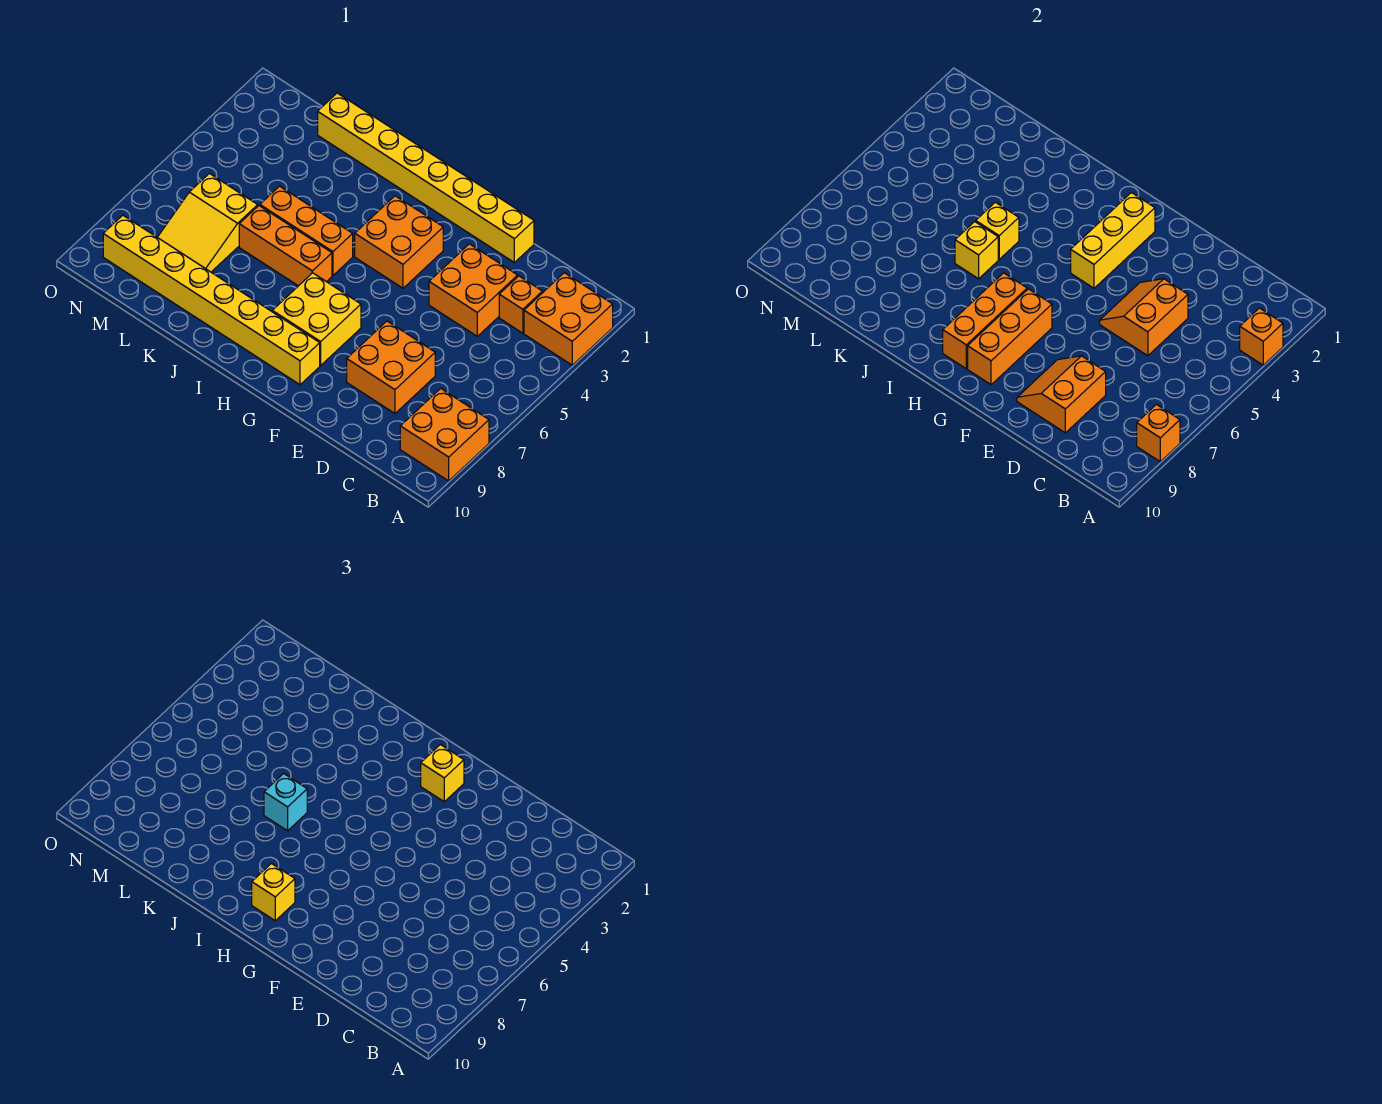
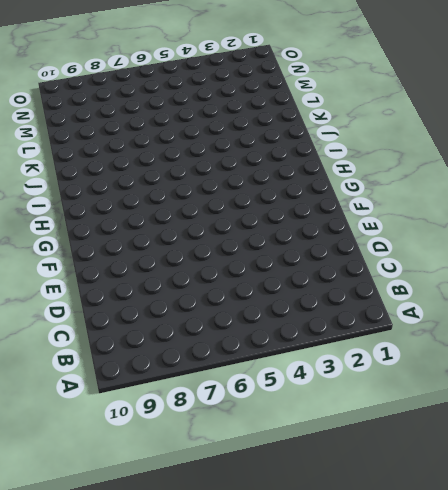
none -> orange brick A2:B3 level 1
none -> orange brick A8:B9 level 1
none -> orange brick C3 level 1

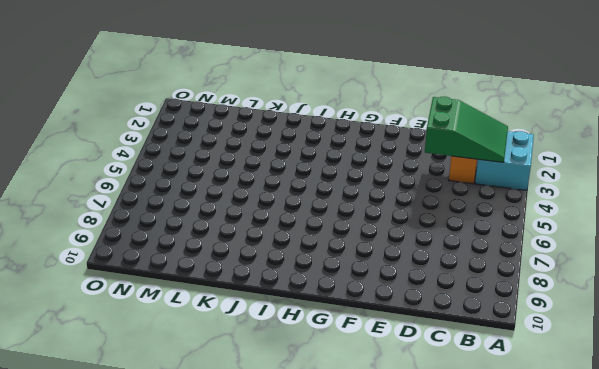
cyan brick A2:B3 level 1 -> orange brick A2:B3 level 1
green slope B2:D3 level 2 top D -> none
none -> orange brick A8:B9 level 1
none -> orange brick D3:E4 level 1
none -> orange brick D7:E8 level 1

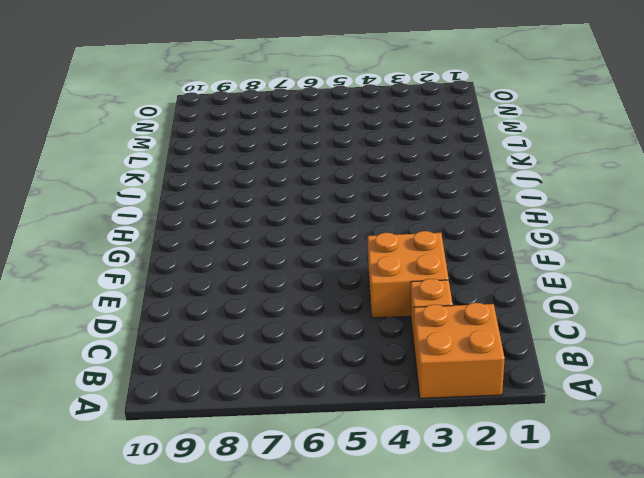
none -> orange brick A8:B9 level 1
none -> orange brick D7:E8 level 1
none -> yellow brick E1:L1 level 1

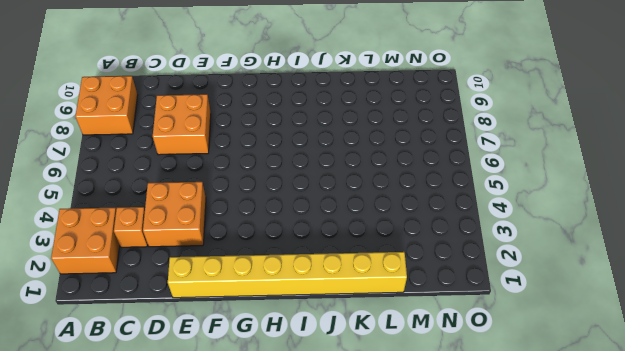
none -> orange brick G3:H4 level 1
none -> yellow brick G7:H8 level 1
none -> yellow brick G9:N9 level 1

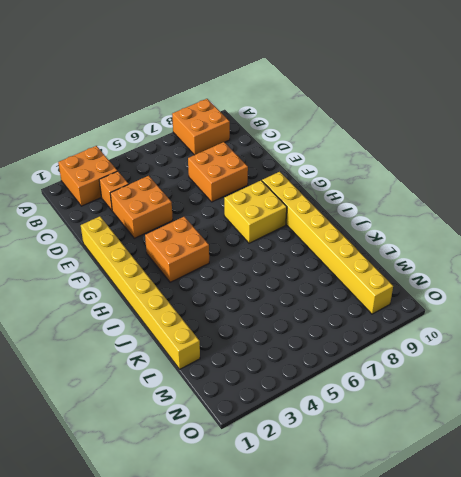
none -> orange brick I5:K5 level 1
none -> orange brick I6:K6 level 1
none -> yellow slope L6:M8 level 1 top 6

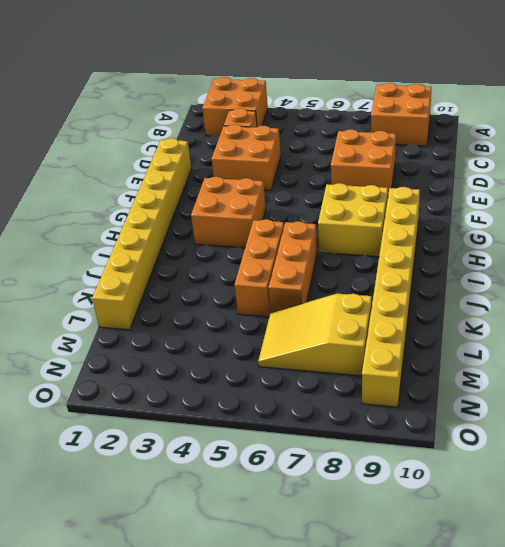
yellow slope L6:M8 level 1 top 8 -> yellow slope L6:M8 level 1 top 6
none -> orange brick A3 level 2
none -> orange brick A8 level 2
none -> orange slope D4:E5 level 2 top D

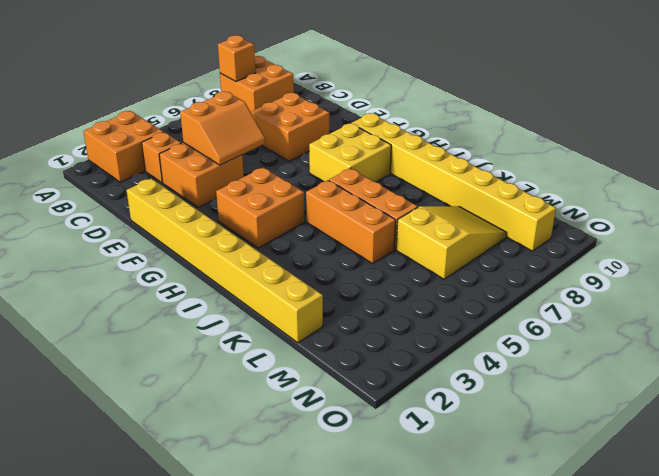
none -> orange brick A3 level 2
none -> orange slope D8:E9 level 2 top D
none -> yellow brick G2:G4 level 2

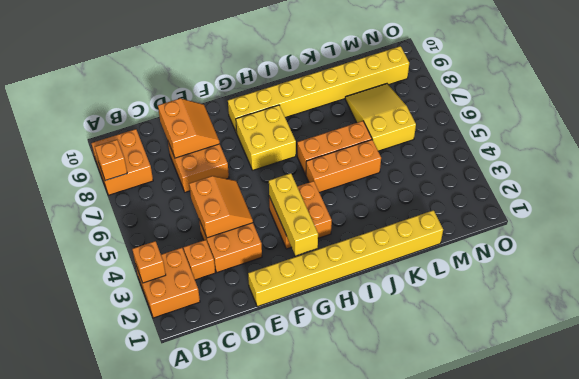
none -> orange brick G7:G9 level 2
none -> orange brick H7:H9 level 2
none -> yellow brick J5 level 2

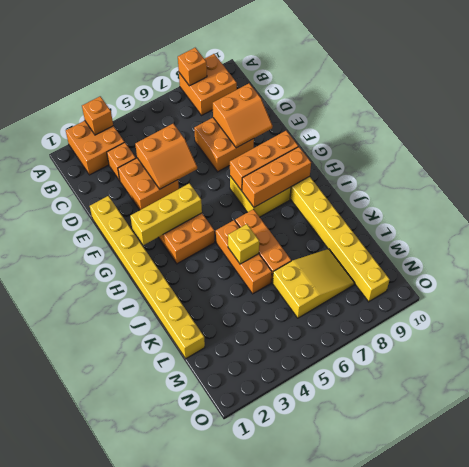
none -> yellow brick J6 level 2
none -> yellow brick G2 level 3
none -> yellow brick H9 level 3

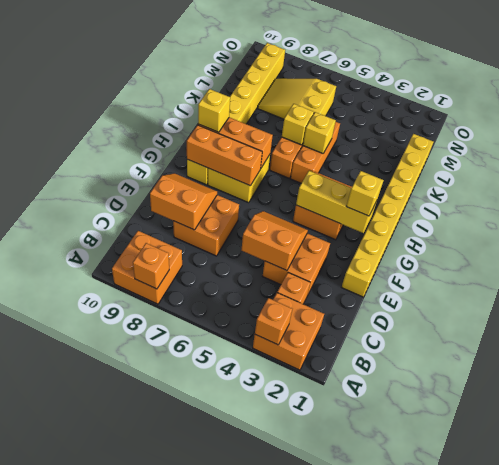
none -> cyan brick J6 level 3

